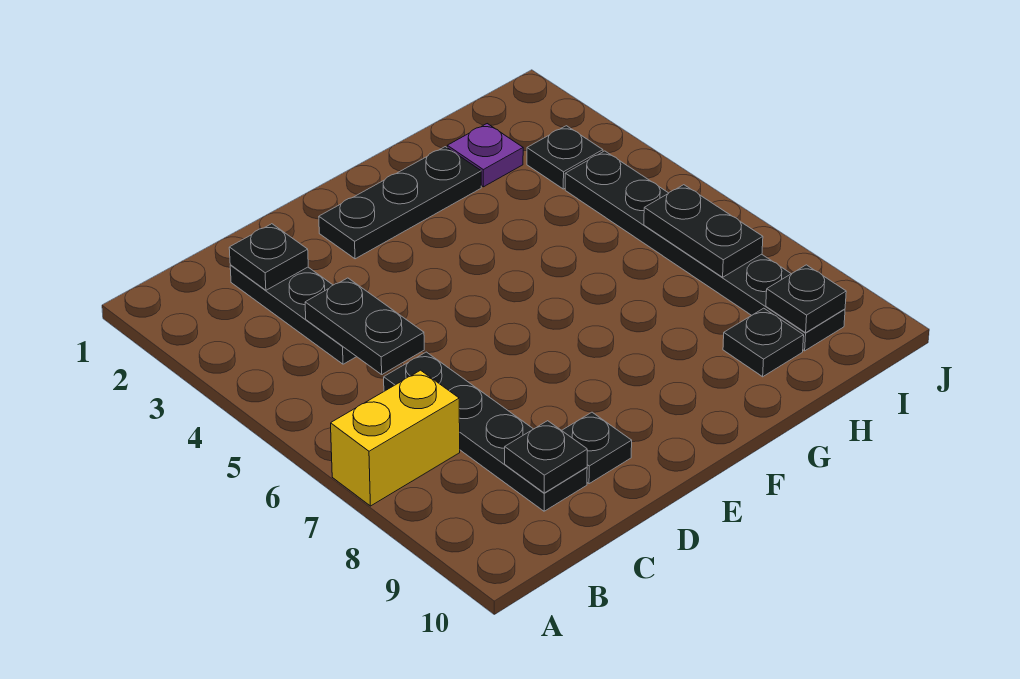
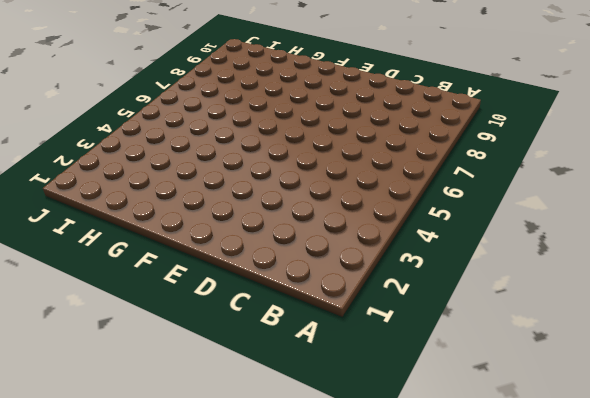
none -> yellow brick A7:B7 level 1
none -> black plate C2:C4 level 1
none -> black plate C6:C9 level 1

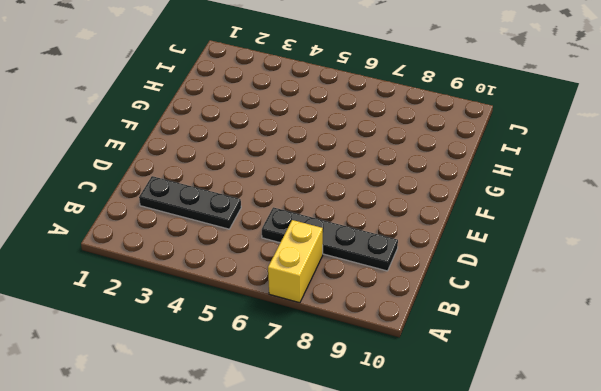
none -> black plate D9 level 1
none -> black plate E2:G2 level 1
none -> purple plate H2 level 1

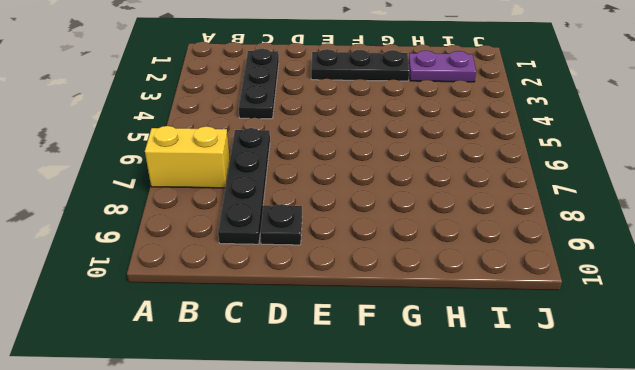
purple plate H2:I2 level 1 -> purple plate H2 level 1
none -> black plate H9 level 1
none -> black plate I3 level 1
none -> black plate I4:I9 level 1

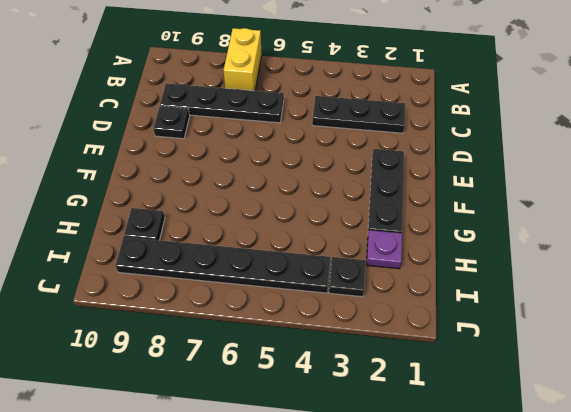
none -> black plate C2 level 2
none -> black plate C4:C5 level 2
none -> black plate C9 level 2

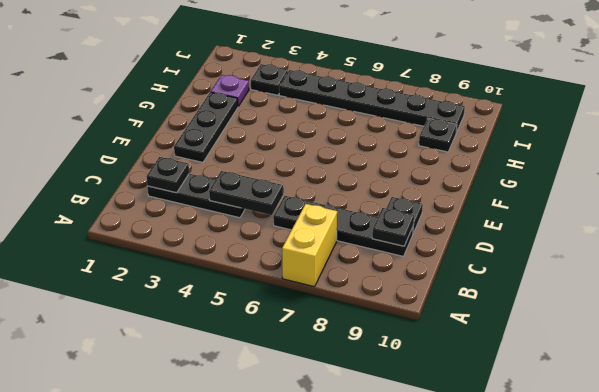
none -> black plate I6:I7 level 2
none -> black plate I9 level 2

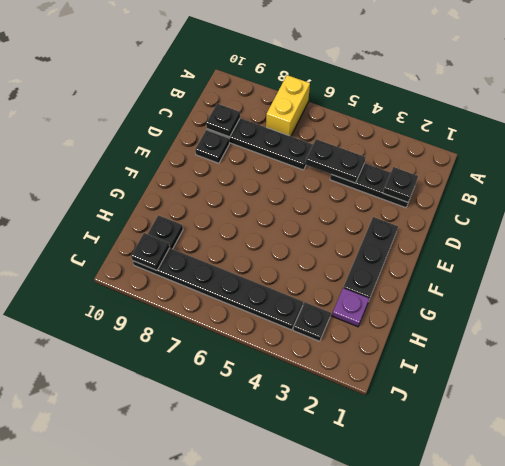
none -> black plate I6:I7 level 2

